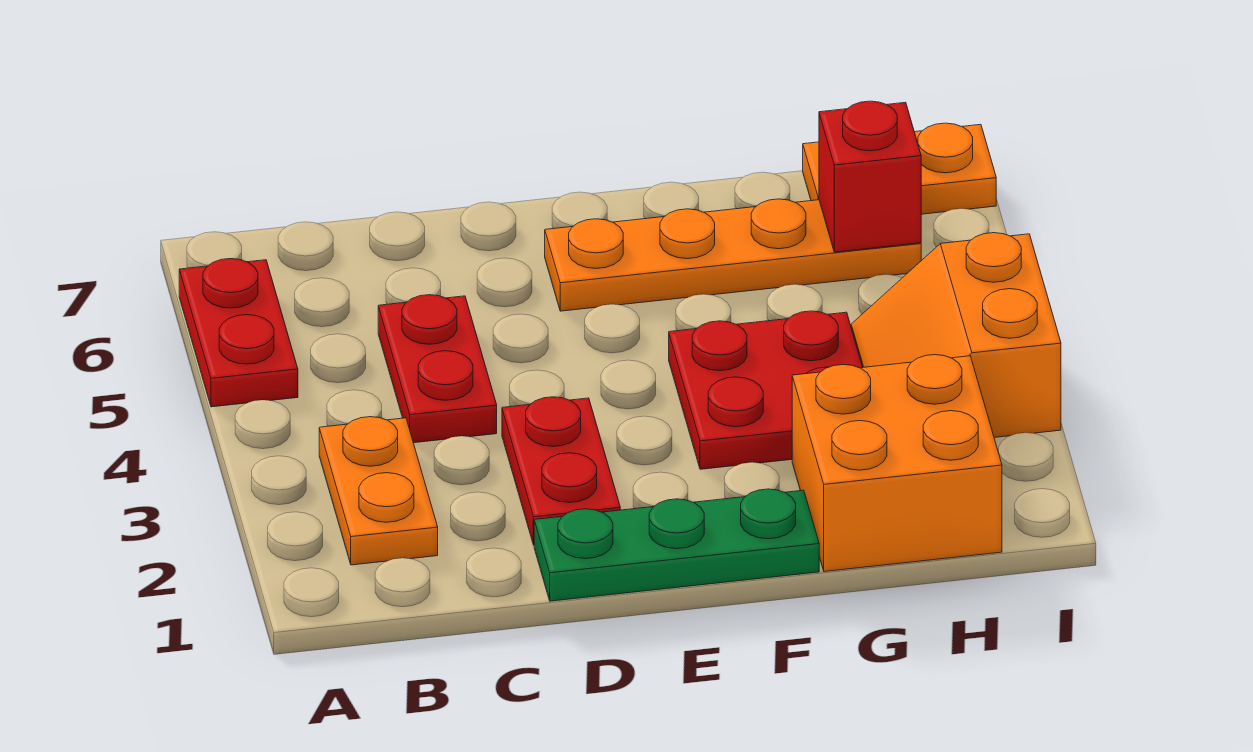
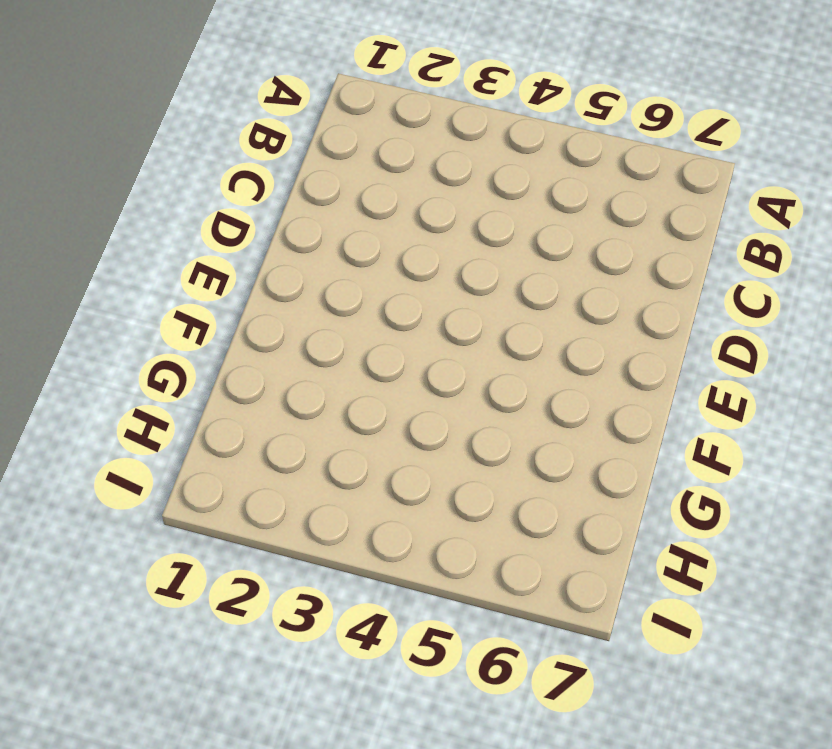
none -> red plate A5:A6 level 1
none -> orange plate B2:B3 level 1

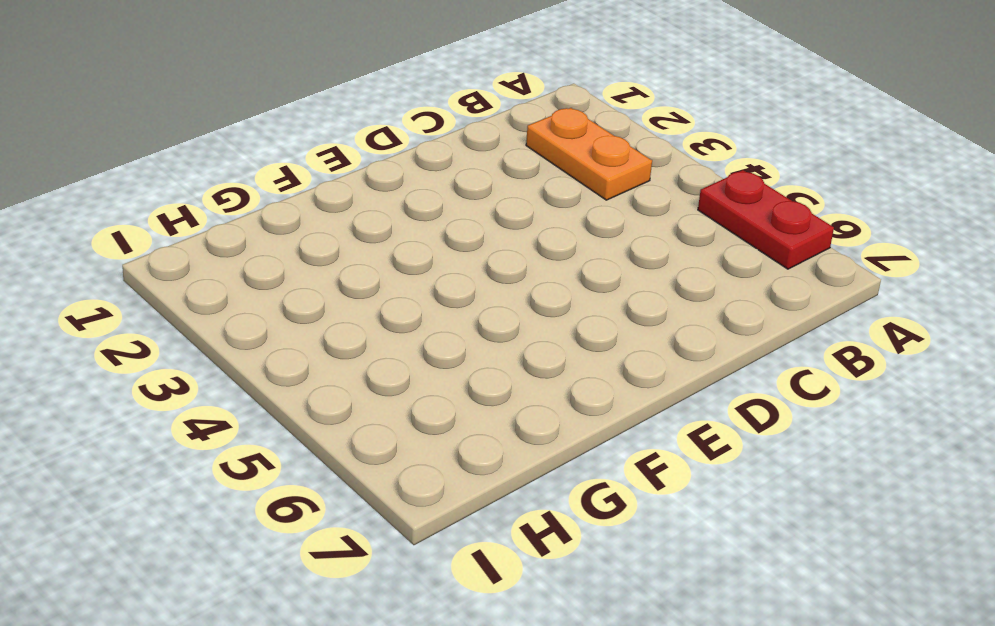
none -> red plate C4:C5 level 1
none -> green plate D1:F1 level 1

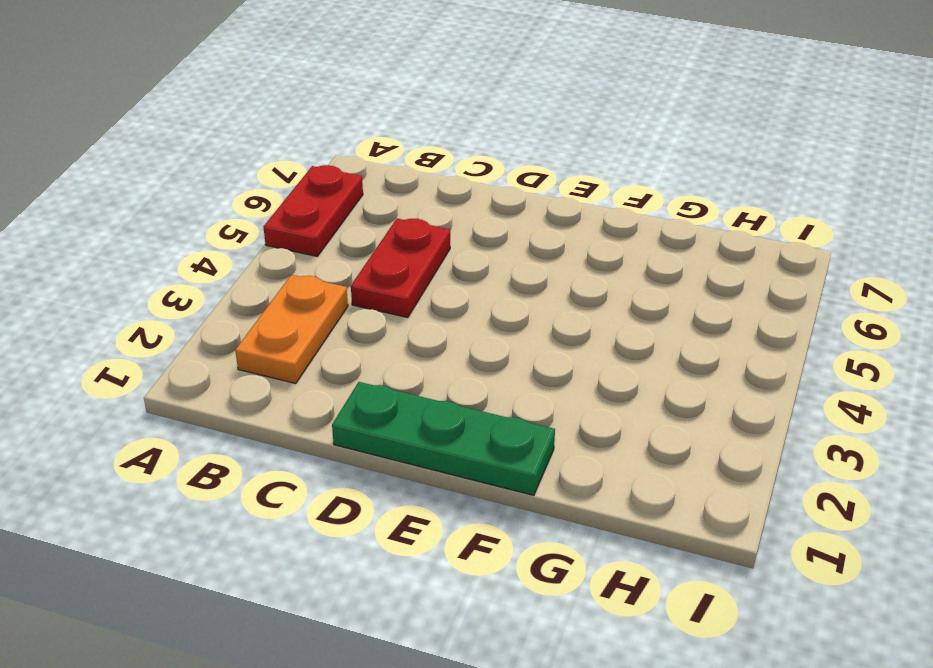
none -> red plate D2:D3 level 1
none -> orange plate E6:H6 level 1

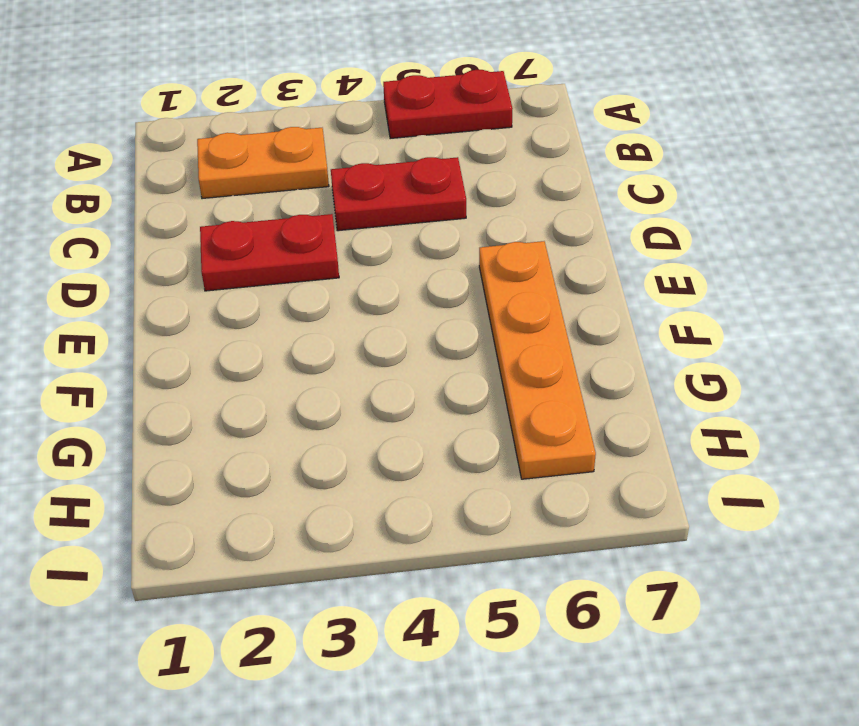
none -> green plate D1:F1 level 1
none -> red plate F3:G4 level 1

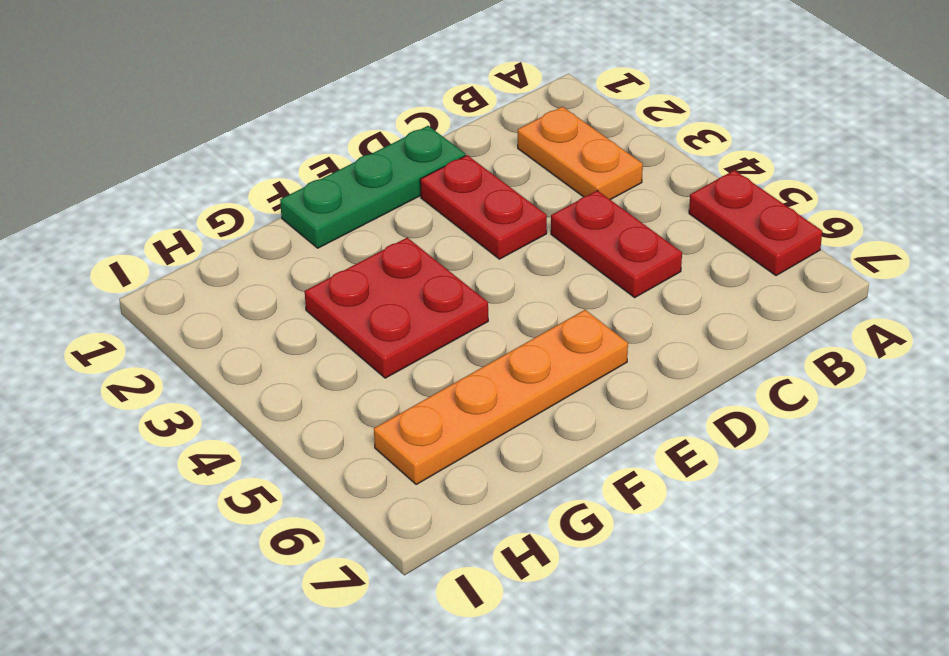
none -> orange brick G1:H2 level 1
none -> orange slope H3:I4 level 1 top I

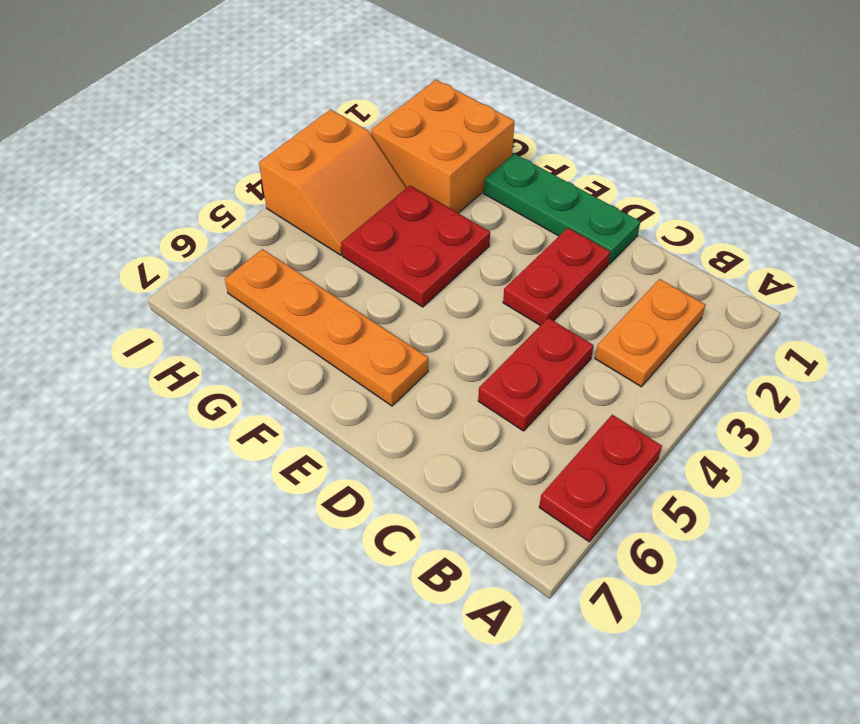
none -> orange plate H7:I7 level 1
none -> red brick H6 level 2

